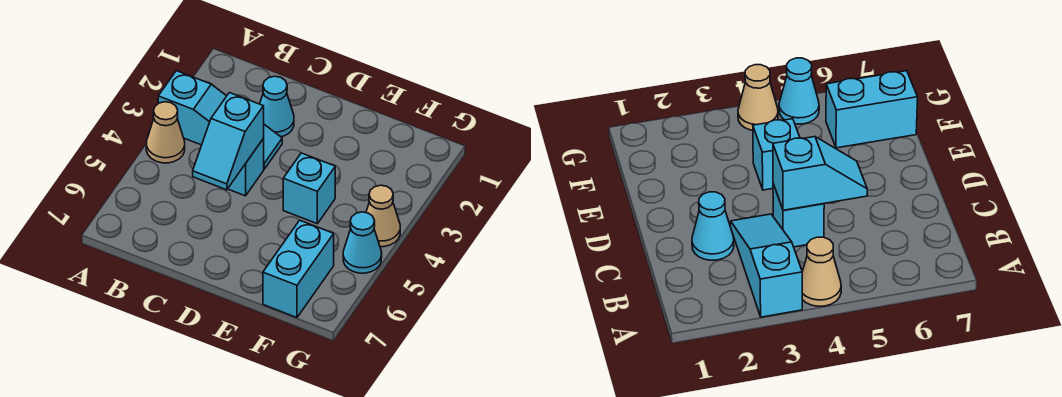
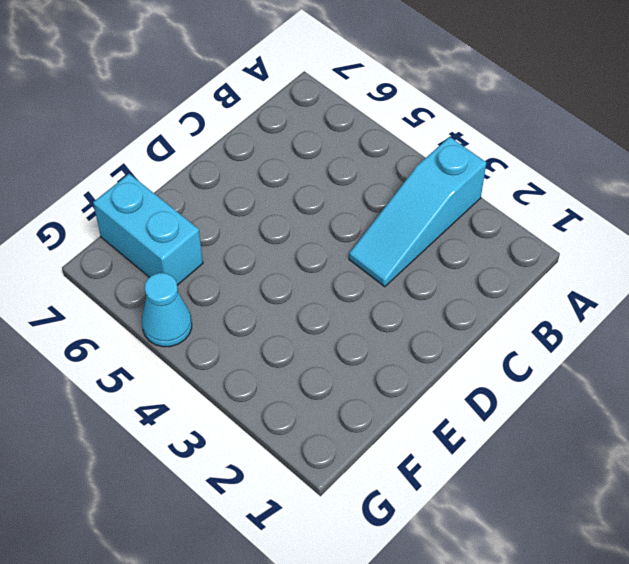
none -> tan cone A4 level 1
none -> cyan cone C2 level 1

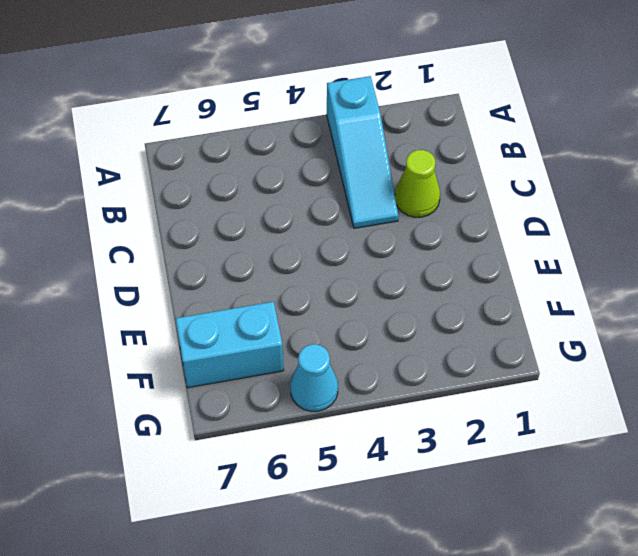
lime cone C2 level 1 -> cyan cone C2 level 1
none -> tan cone A4 level 1
none -> cyan brick C4 level 1

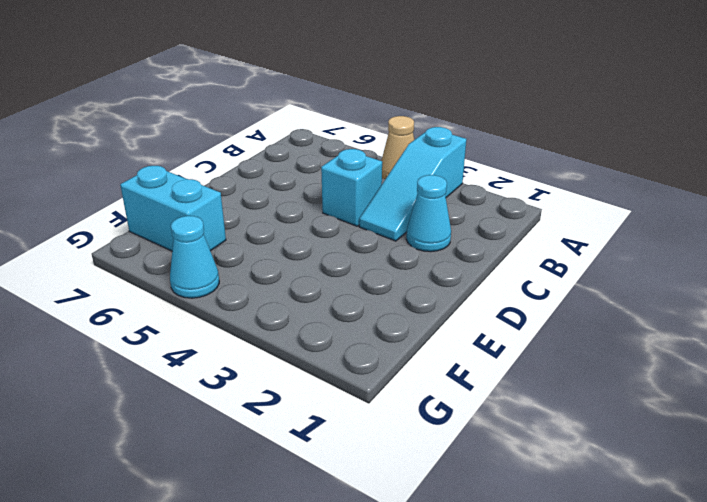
none -> cyan brick E4 level 1
none -> tan cone G4 level 1

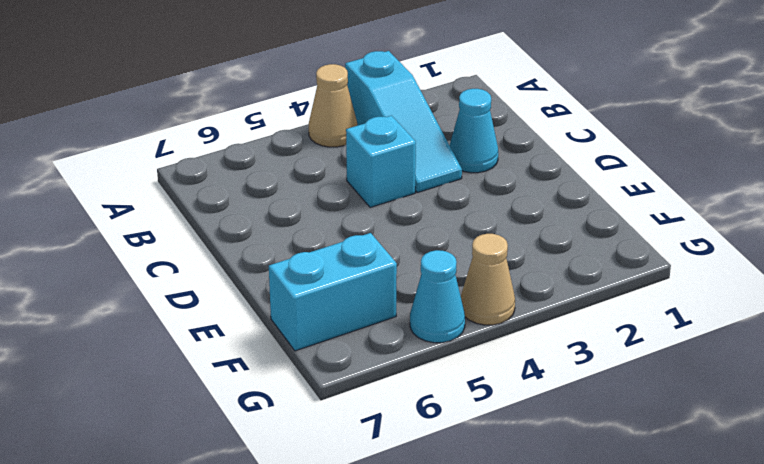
none -> cyan brick E4 level 1
none -> cyan slope C4:C5 level 2 top 4

